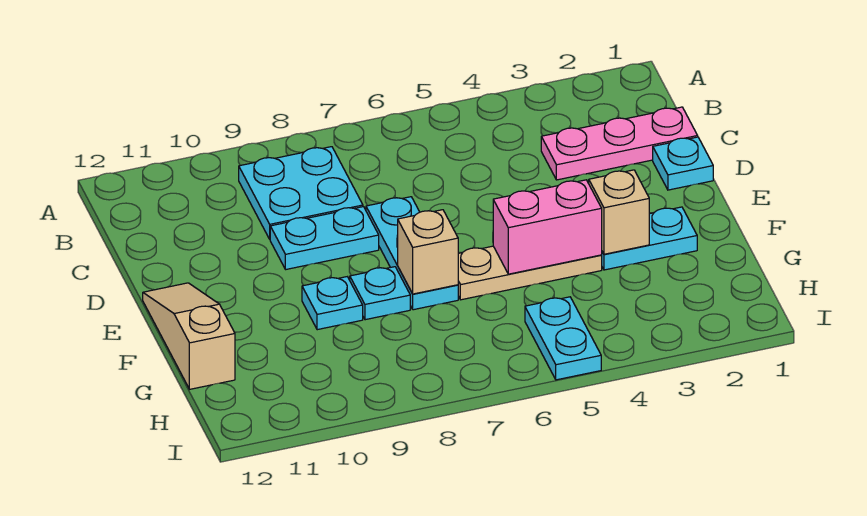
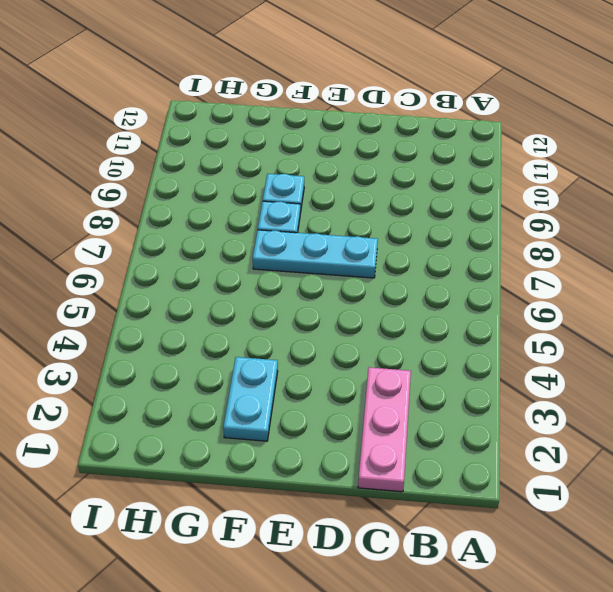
none -> cyan plate B8:C9 level 1
none -> cyan plate D1 level 1
none -> cyan plate D8:D9 level 1

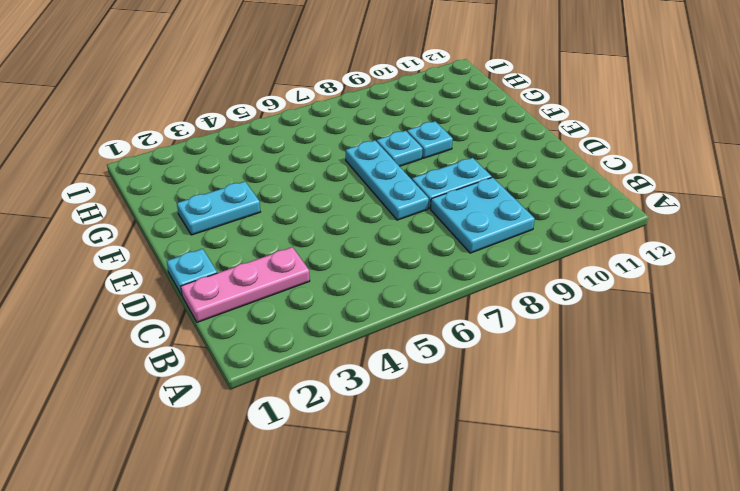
none -> tan slope E12:G12 level 1 top G
none -> tan plate F4:F6 level 1
none -> cyan plate H5:I5 level 1

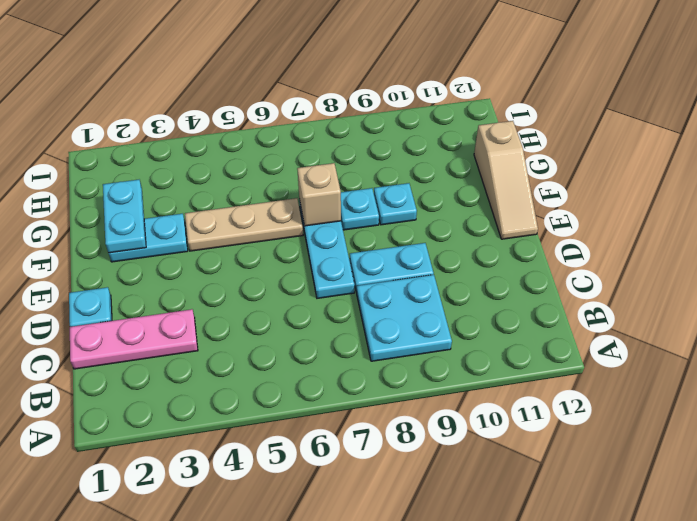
cyan plate F2:G2 level 2 -> cyan plate H5:I5 level 1
none -> tan brick F3 level 2
none -> pink brick F4:F5 level 2

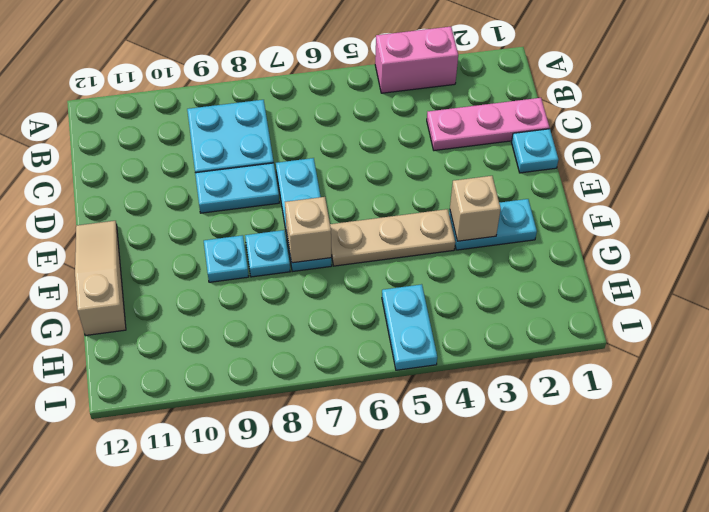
pink brick A3:A4 level 1 -> pink brick F4:F5 level 2

